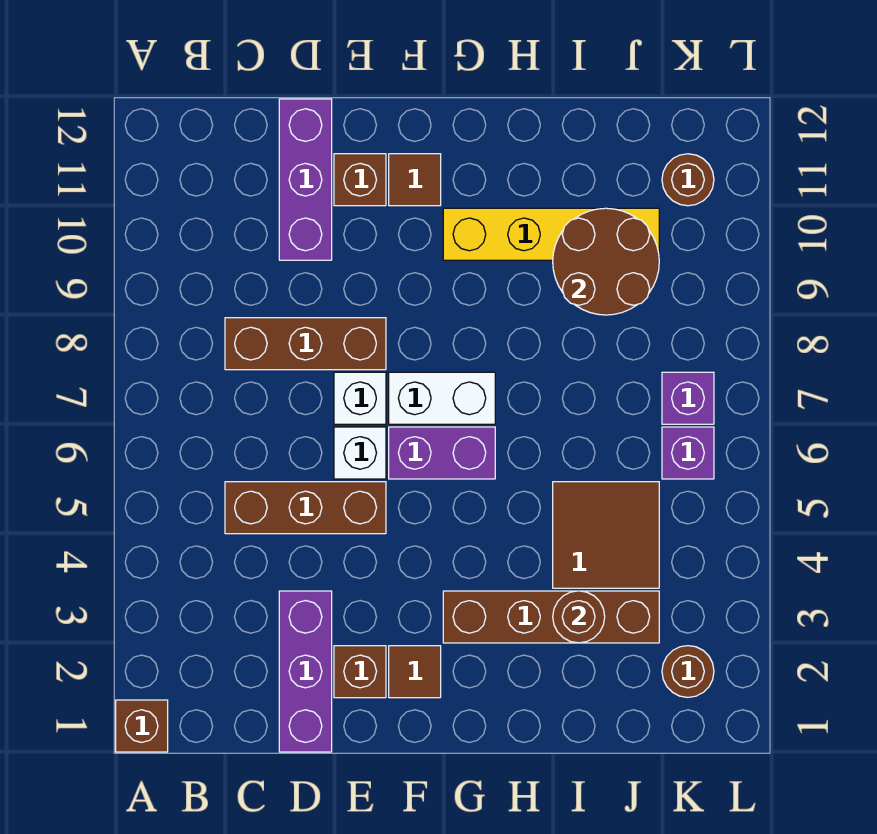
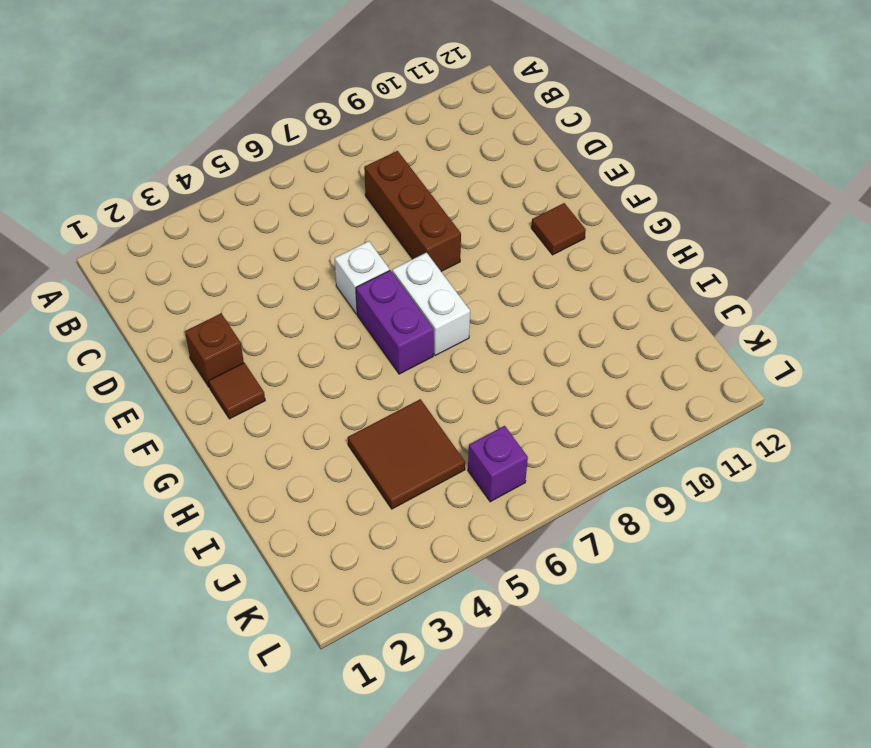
none -> brown brick A1 level 1
none -> brown brick C5:E5 level 1
none -> purple brick D1:D3 level 1

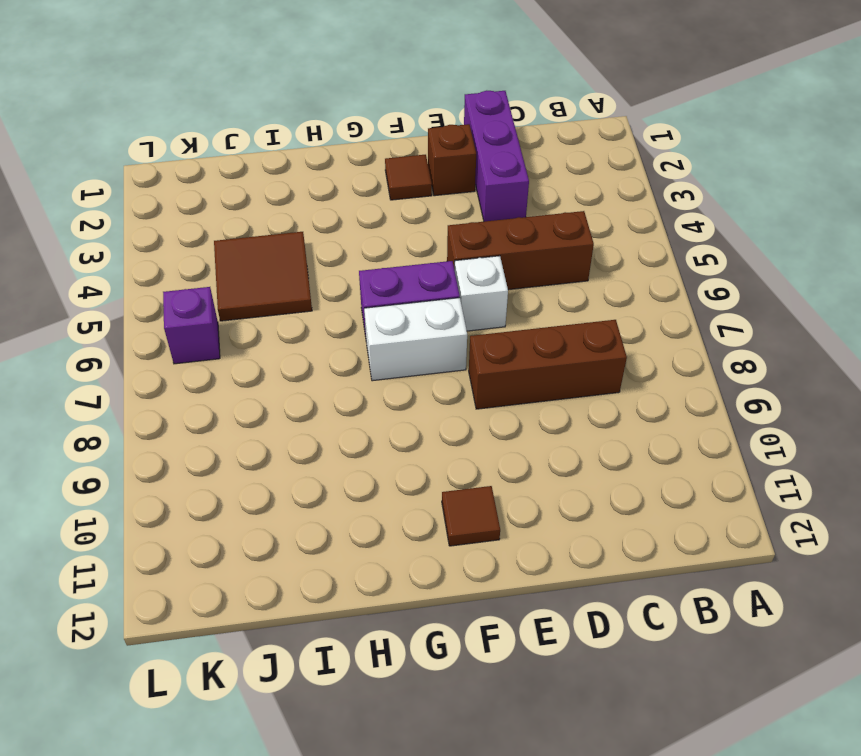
none -> brown brick A1 level 1
none -> purple brick D10:D12 level 1
none -> white brick E7 level 1

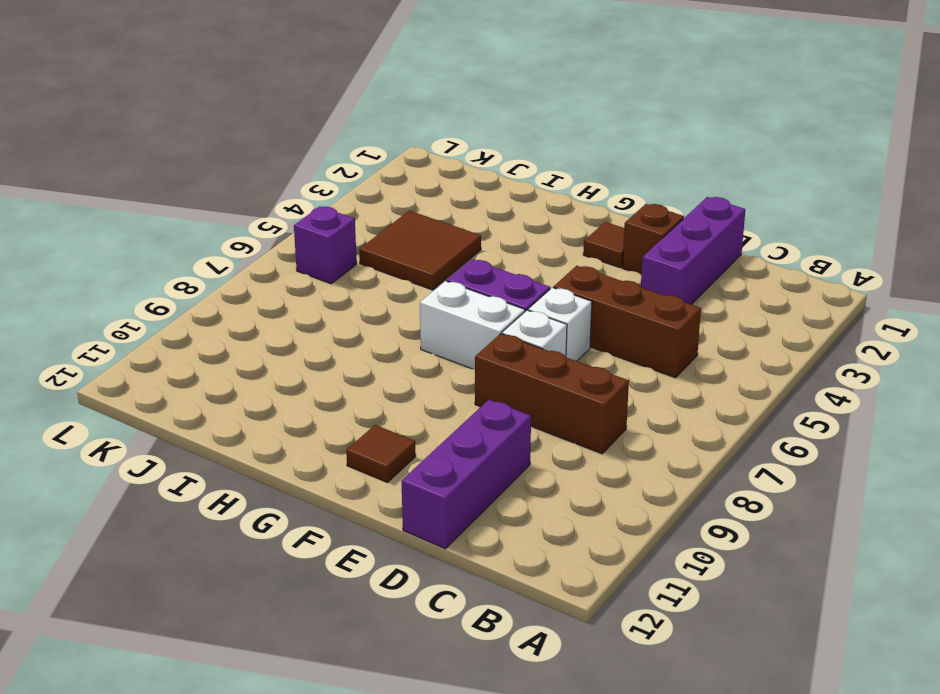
none -> brown brick A1 level 1
none -> brown brick E11 level 1
none -> brown brick G3:J3 level 1

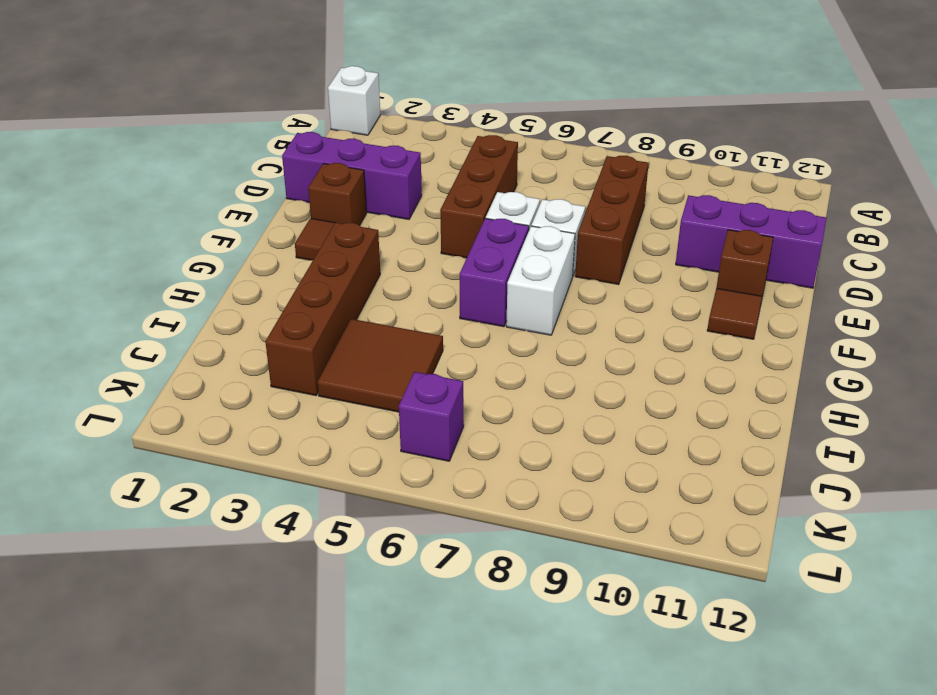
white brick A1 level 1 -> brown brick A1 level 1
none -> yellow brick G10:J10 level 1
none -> brown round brick K2 level 1
none -> purple brick K7 level 1

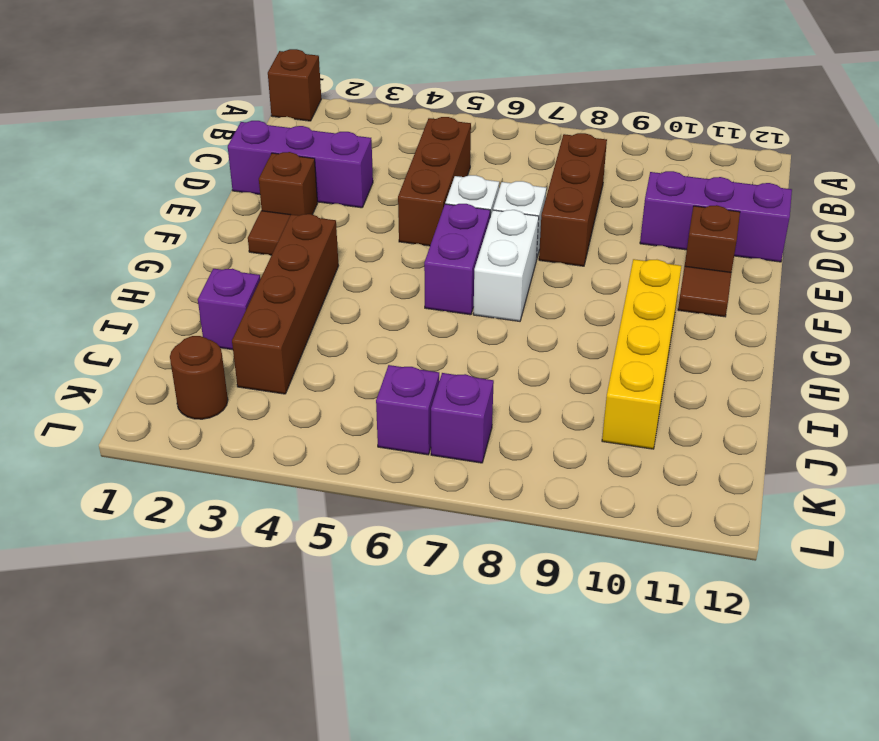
purple brick I2 level 1 -> none
none -> brown tile I4:J5 level 1
none -> brown round brick K11 level 1
none -> brown round brick I3 level 2

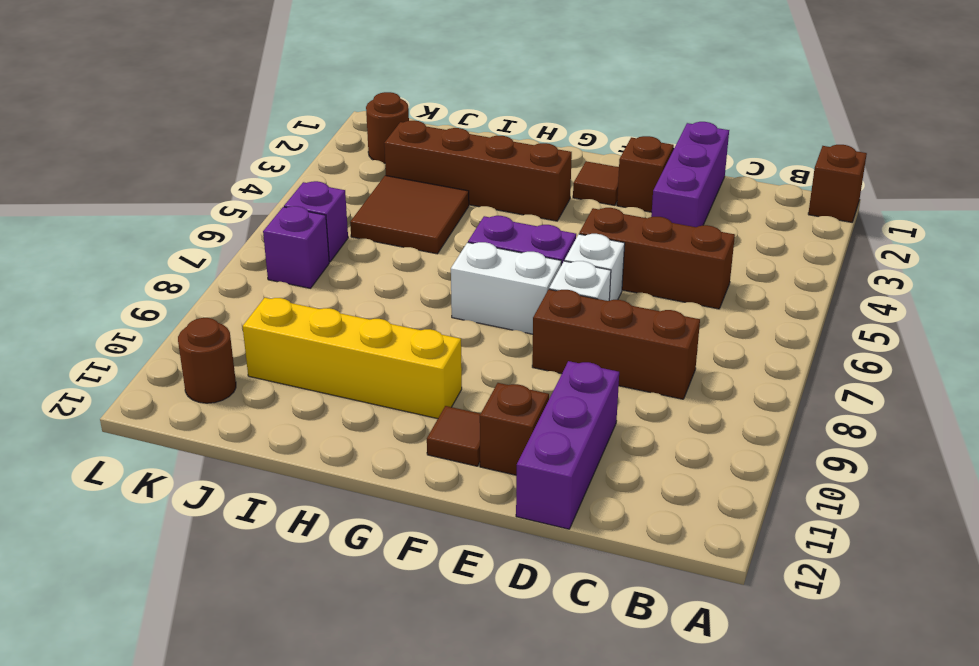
none -> brown round brick I3 level 2
none -> brown round brick I9:J10 level 2

